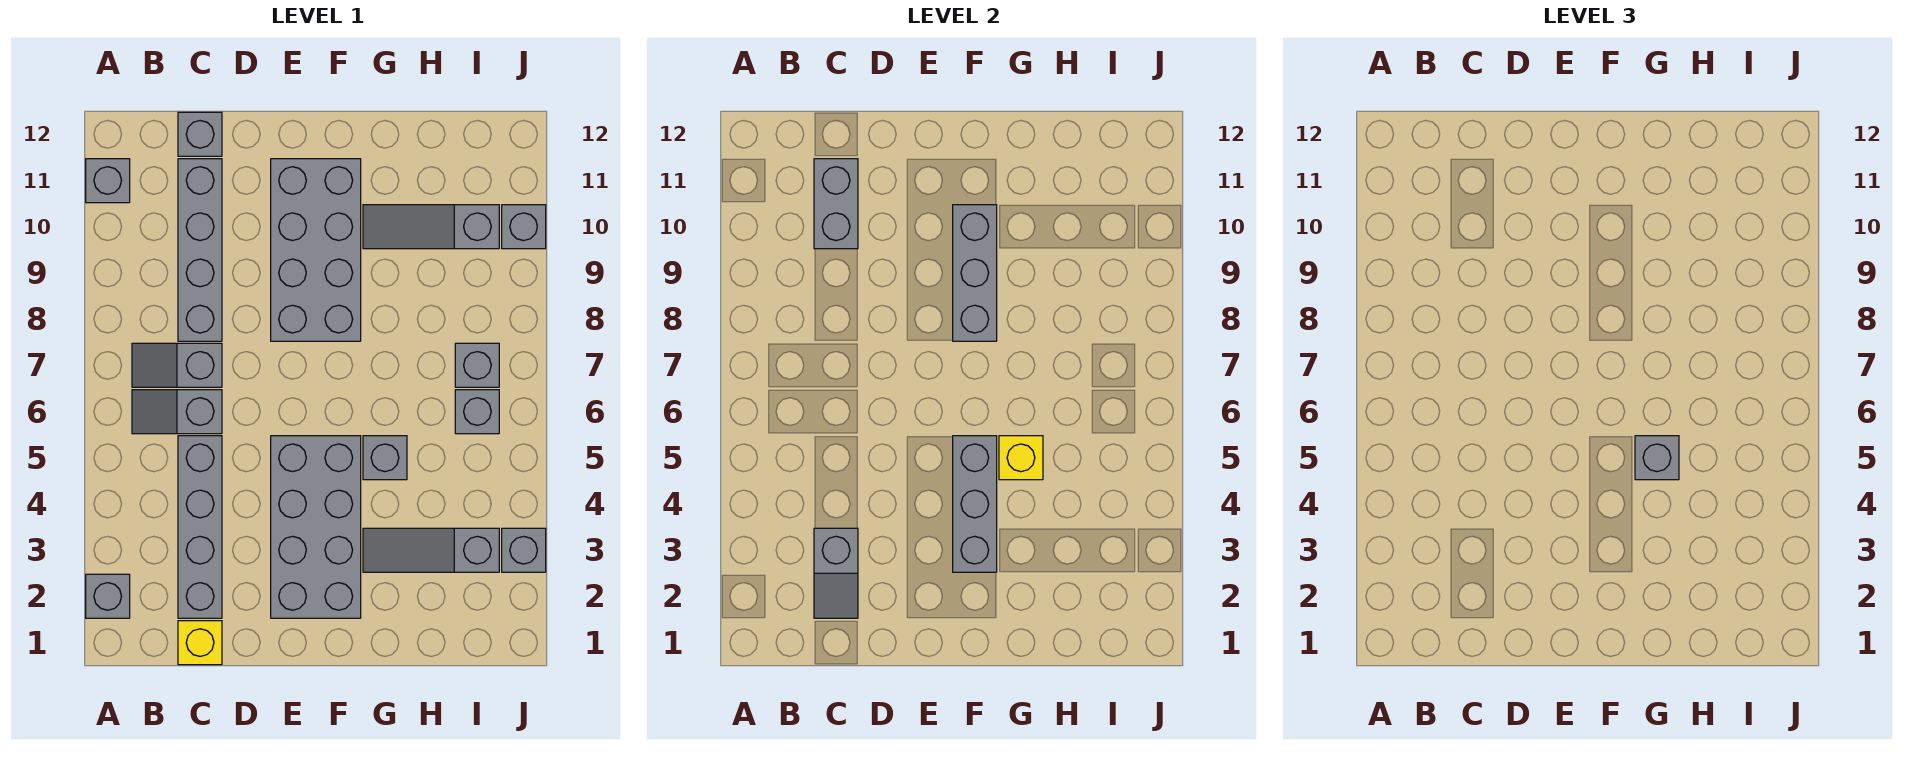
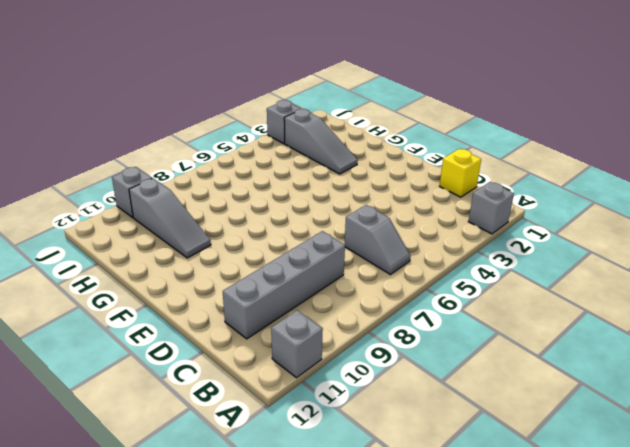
none -> grey slope B7:C7 level 1 top C
none -> grey brick C2:C5 level 1
none -> grey brick C12 level 1

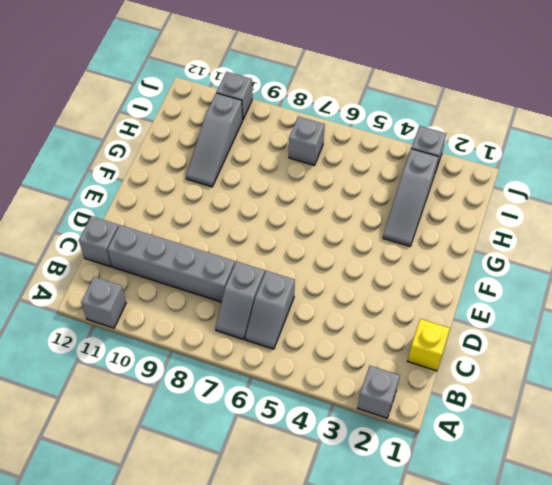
none -> grey brick C2:C5 level 1
none -> grey brick E2:F5 level 1
none -> grey brick E8:F11 level 1

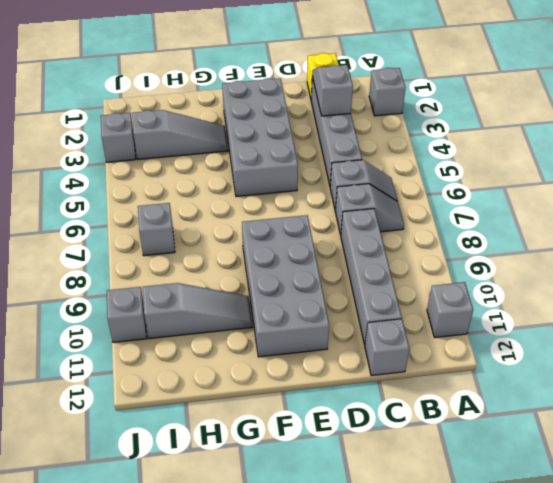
none -> grey brick G5 level 1
none -> grey brick I6 level 1
none -> grey brick C10:C11 level 2

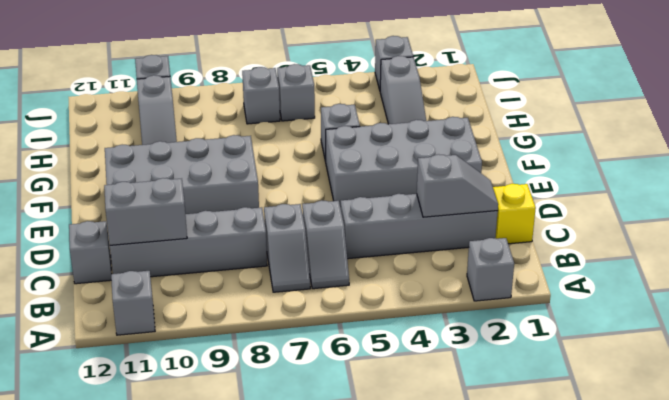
none -> grey brick F3:F5 level 2
none -> grey brick F8:F10 level 2
none -> yellow brick G5 level 2

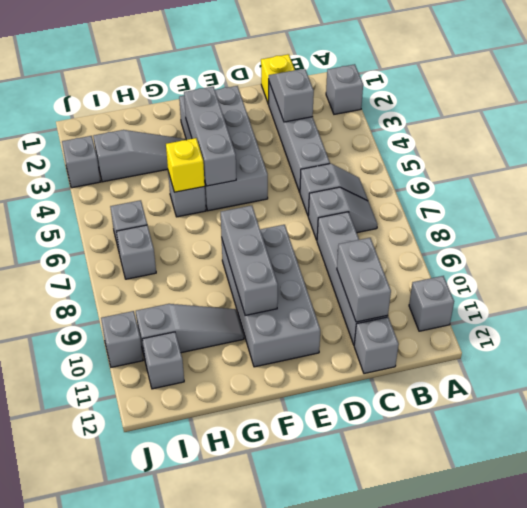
grey brick I11 level 1 -> grey brick G5 level 3

